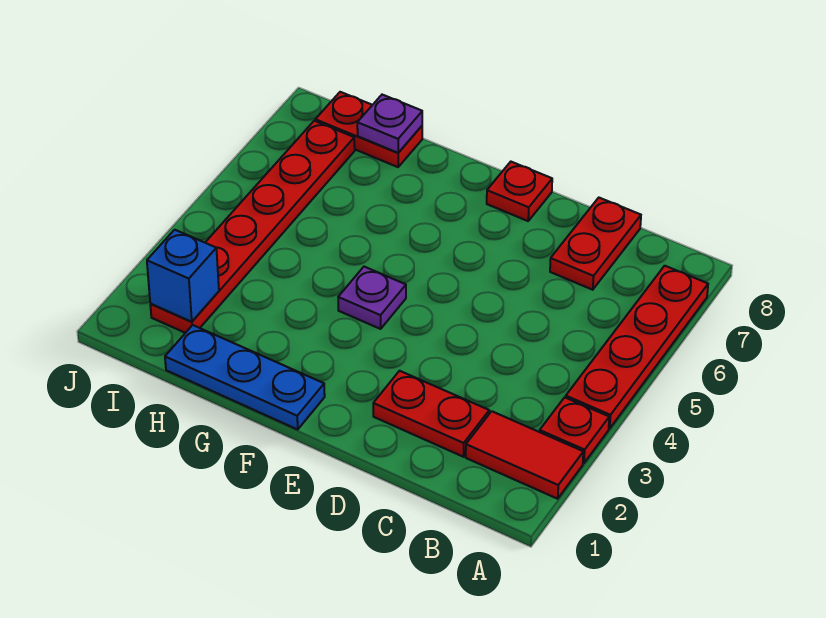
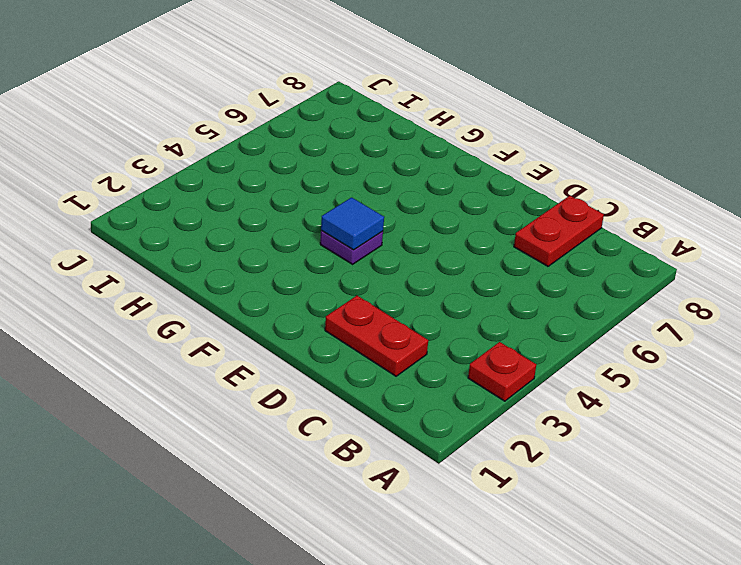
blue tile F4 level 2 -> none
none -> red tile A2:B2 level 1
none -> red plate A4:A7 level 1
none -> red plate E8 level 1

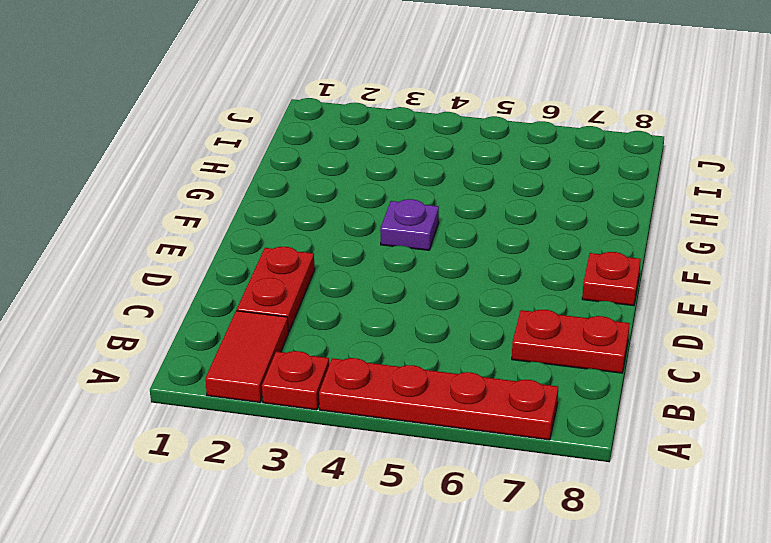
none -> blue plate F1:H1 level 1
none -> red plate H8:I8 level 1
none -> red plate I2:I7 level 1

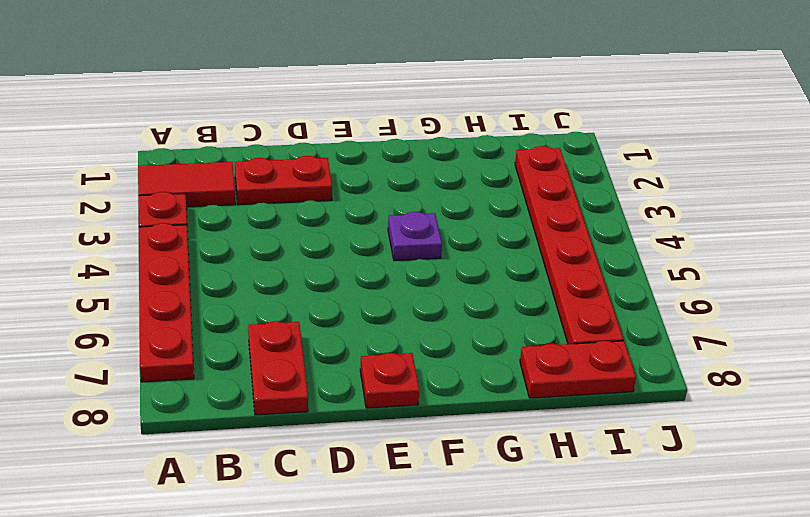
none -> blue plate F1:H1 level 1
none -> purple plate H8 level 2
none -> blue brick I2 level 2

